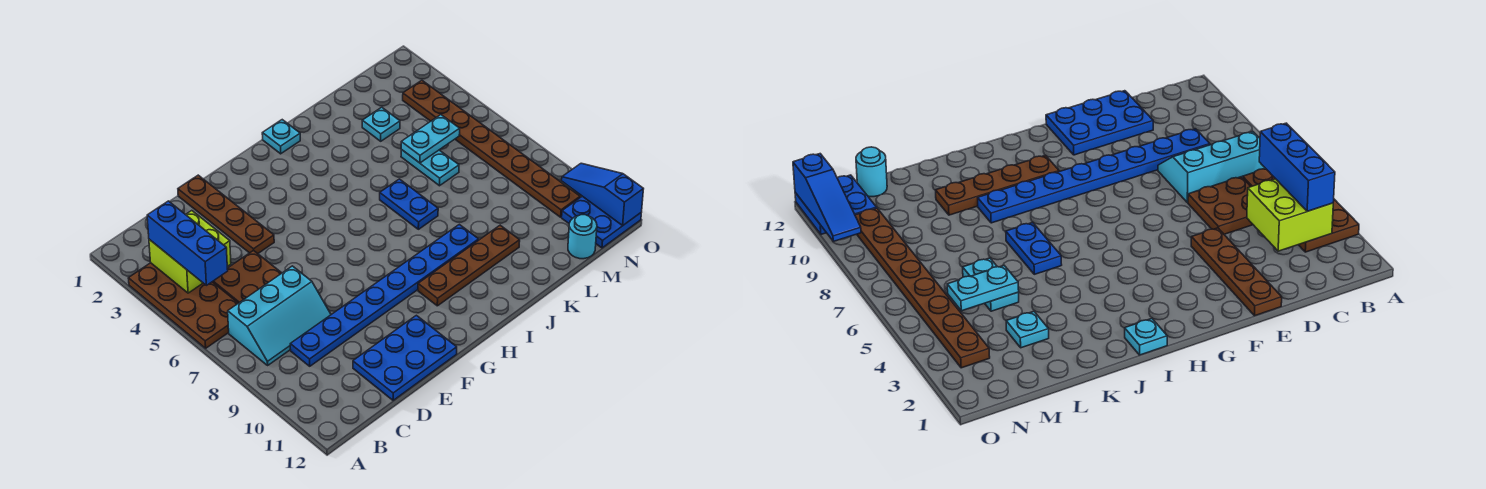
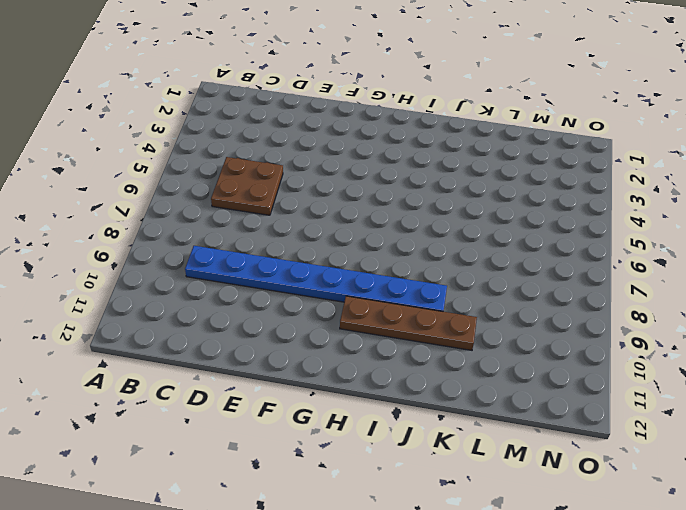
none -> brown plate A3:B6 level 1
none -> cyan slope B7:D8 level 1 top 7
none -> blue plate D11:F12 level 1

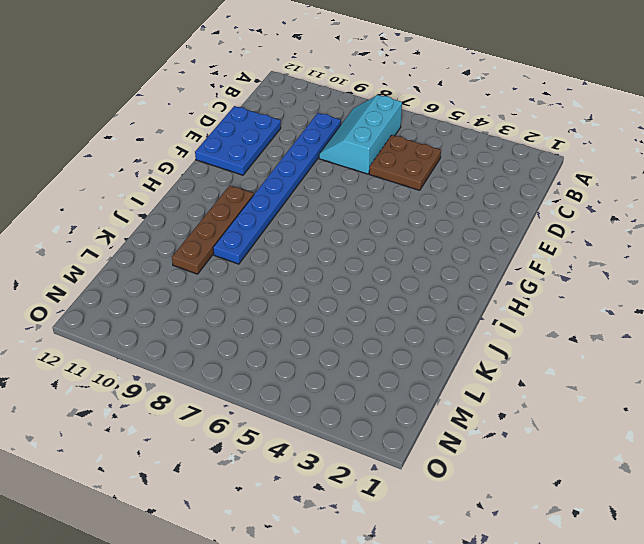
none -> brown plate A3:B6 level 1
none -> brown plate E1:E4 level 1
none -> cyan plate I1 level 1

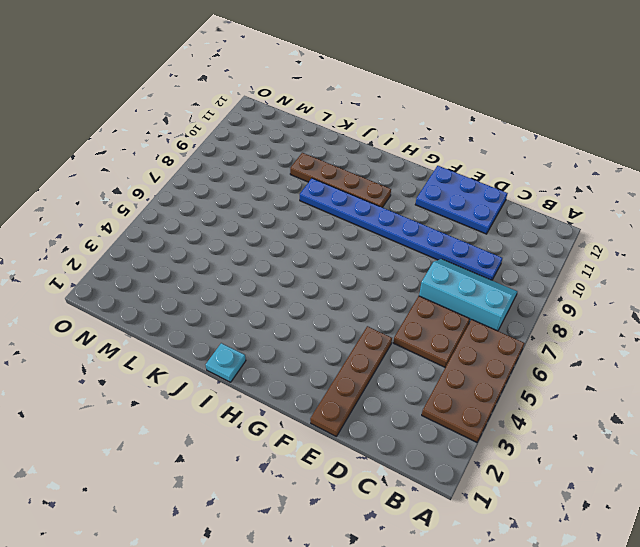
none -> blue plate J6:J7 level 1
none -> cyan plate L3 level 1
none -> cyan plate L5:L6 level 1

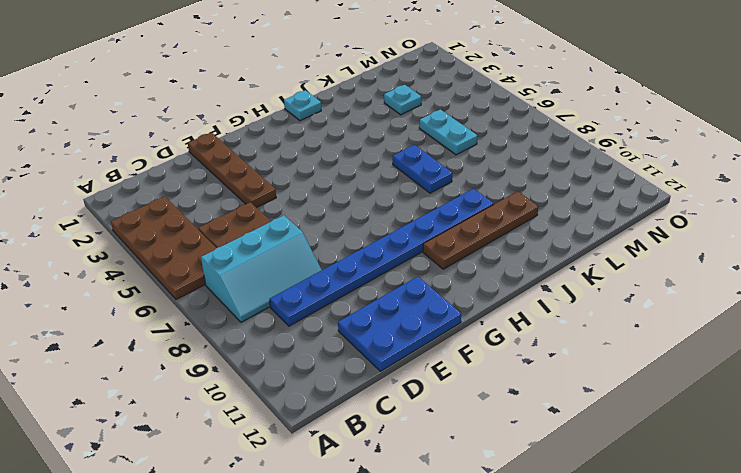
none -> cyan round brick M12 level 1
none -> brown plate N3:N10 level 1
none -> blue plate N11:O12 level 1

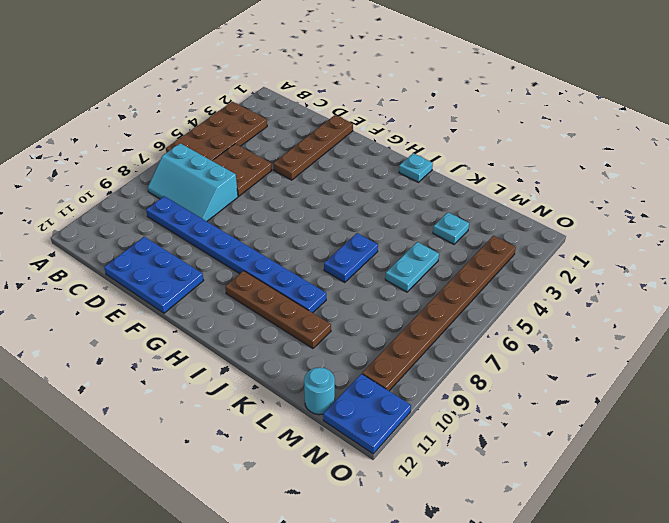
none -> lime brick B3:C4 level 2
none -> cyan plate L5:M5 level 2
none -> blue slope O10:O12 level 2 top 12

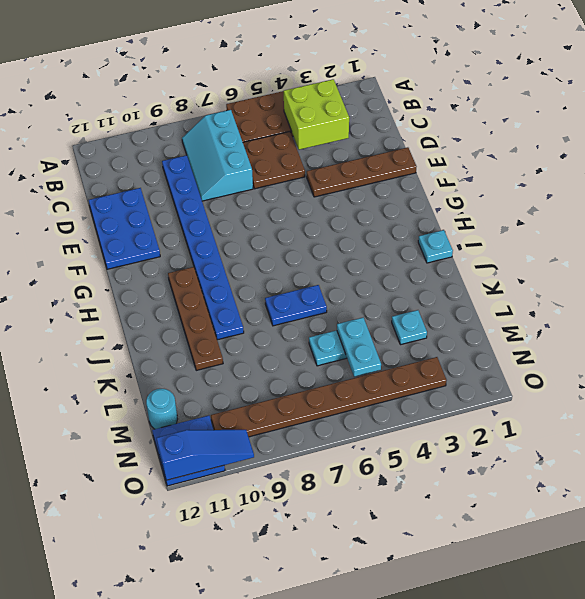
none -> blue brick B3:B5 level 3

